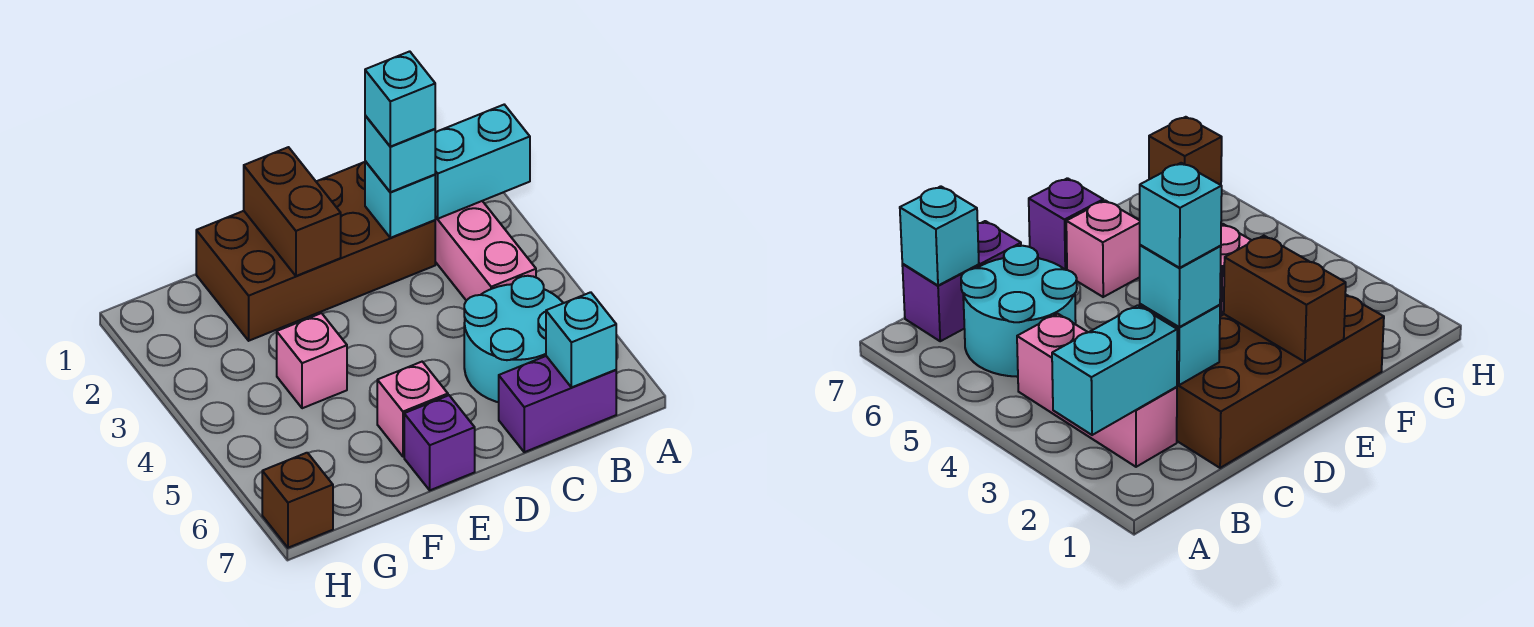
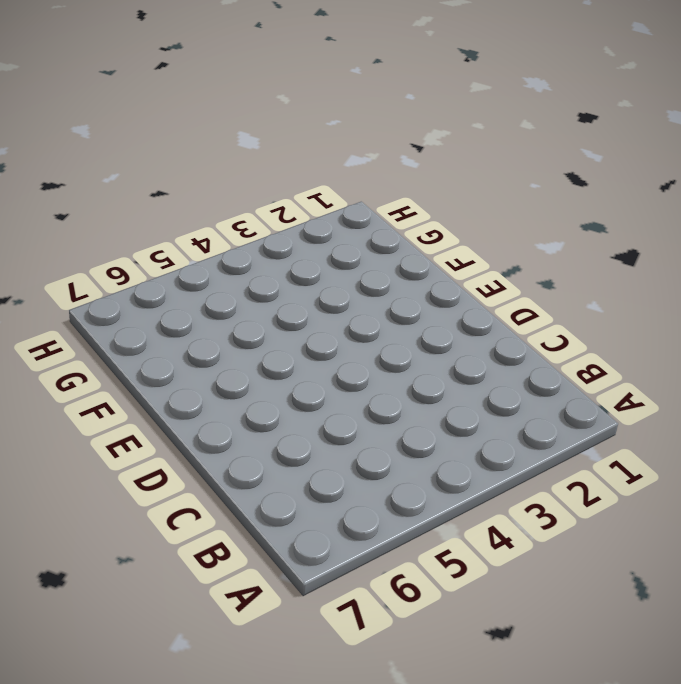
none -> pink brick B2:B4 level 1
none -> cyan round brick B5:C6 level 1
none -> purple brick B7:C7 level 1

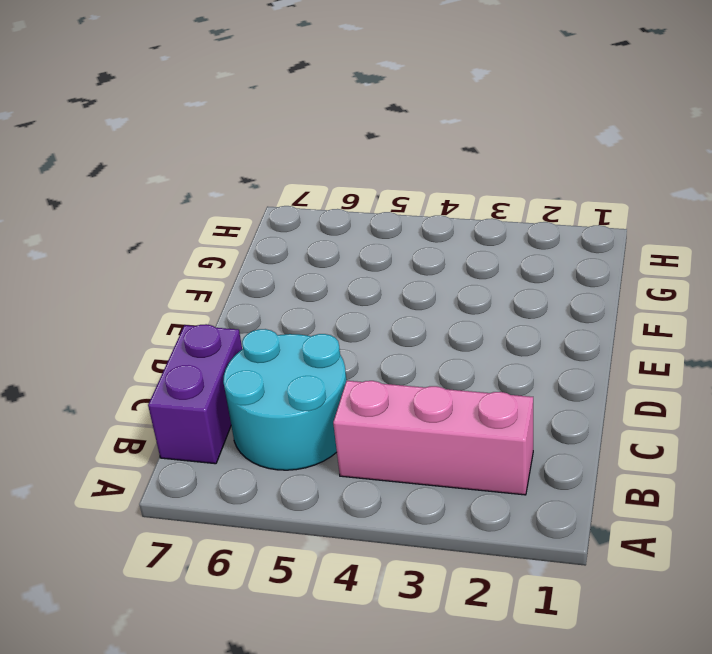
none -> brown brick C1:F2 level 1
none -> pink brick E6 level 1
none -> purple brick E7 level 1

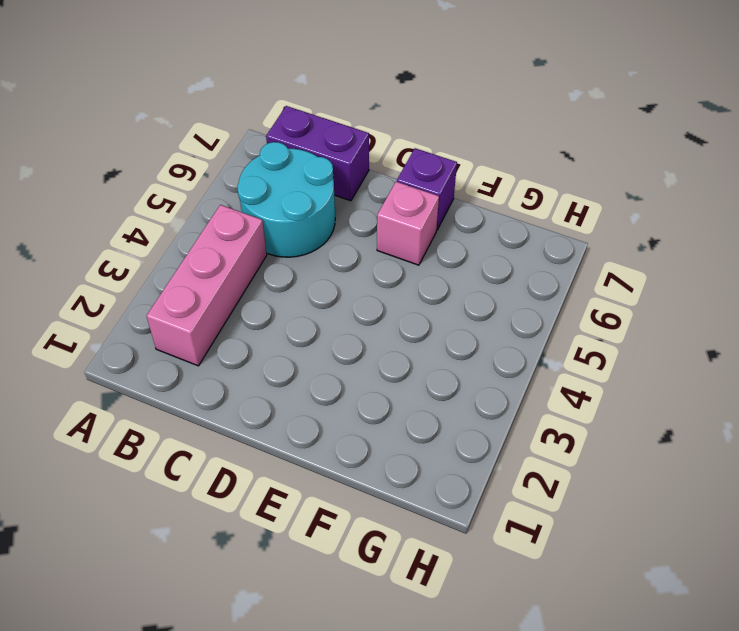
none -> brown brick C1:F2 level 1
none -> pink brick F4 level 1
none -> brown brick H7 level 1

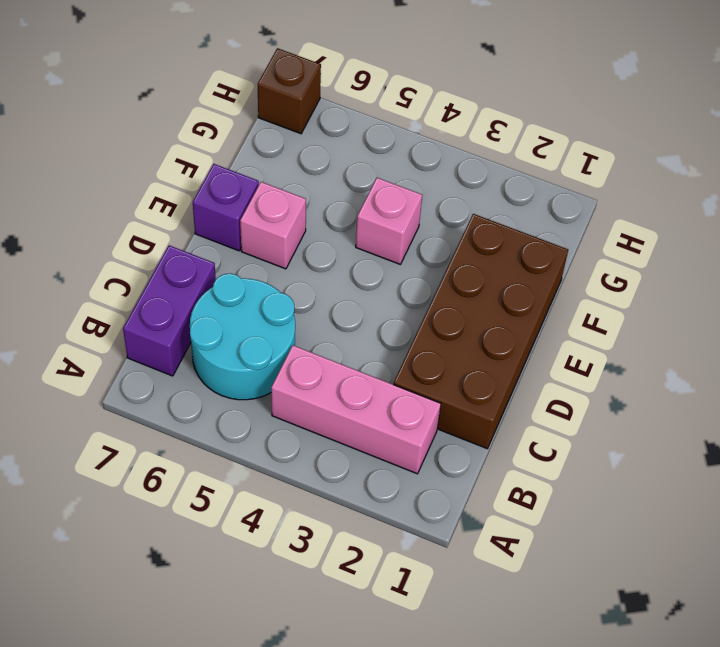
none -> cyan brick A2:B2 level 2
none -> cyan brick B7 level 2
none -> cyan brick C2 level 2

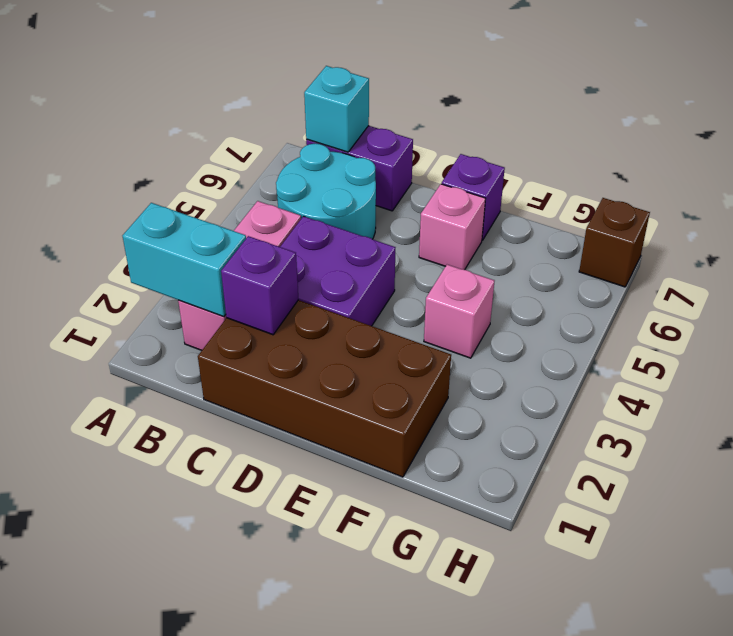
purple brick C2 level 2 -> cyan brick C2 level 2
purple brick C3:D4 level 1 -> none
none -> brown brick E1:E2 level 2
none -> cyan brick C2 level 3
none -> cyan brick C2 level 4

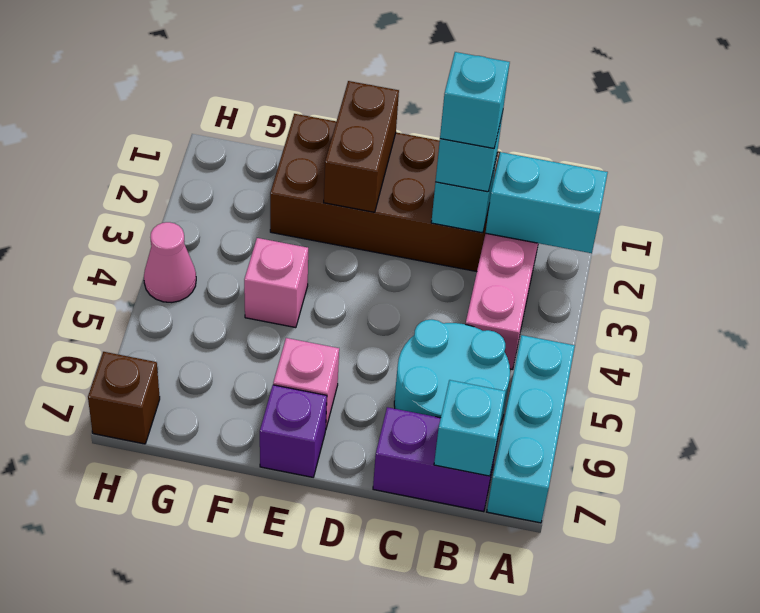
cyan brick A5:A7 level 1 -> none
pink cone H4 level 1 -> none

